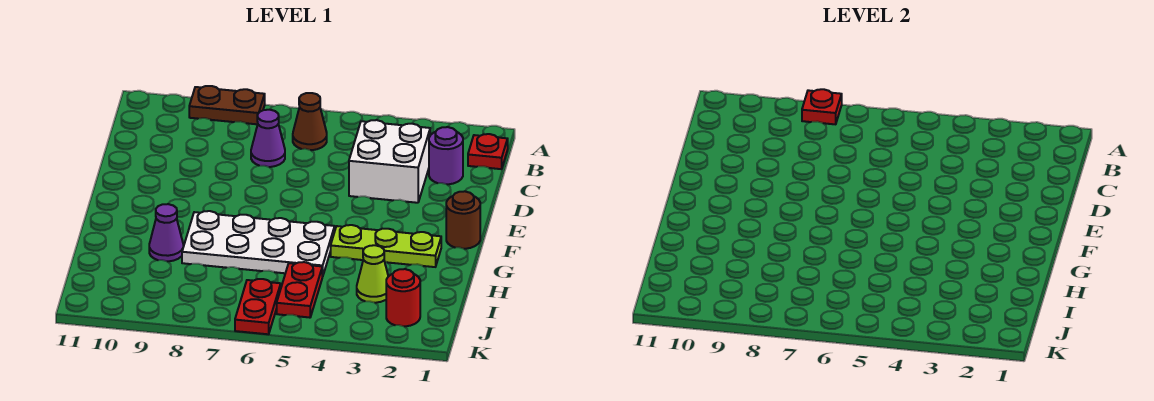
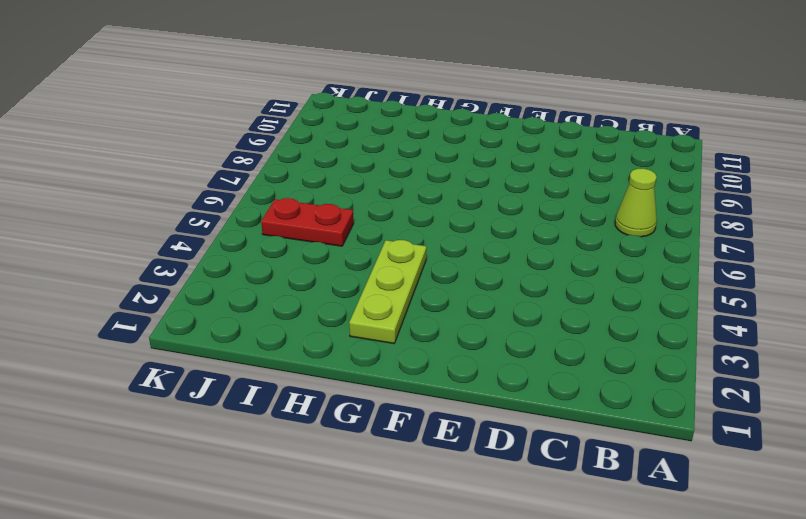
lime cone B7 level 1 -> lime cone I3 level 1
none -> brown plate A8:A9 level 1
none -> red plate B1 level 1
none -> brown cone B6 level 1

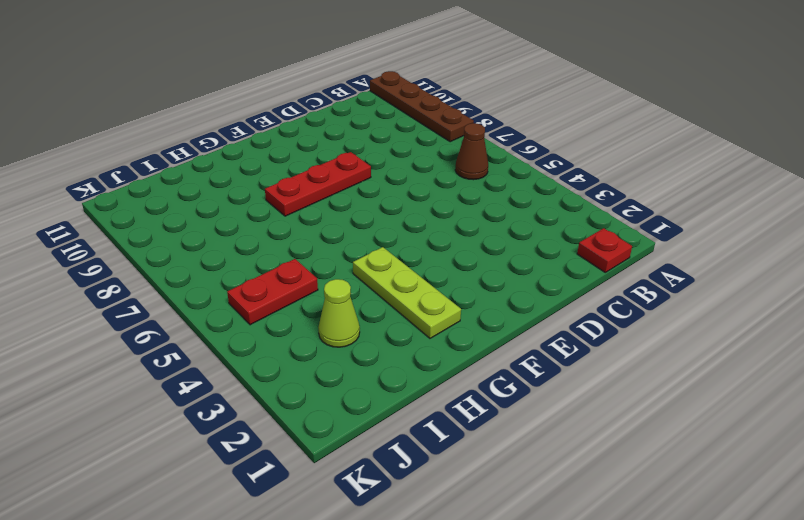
brown plate A8:A11 level 1 -> brown plate A8:A9 level 1
red plate E8:G8 level 1 -> white plate G5:H8 level 1
none -> purple round brick C2 level 1
none -> white brick C3:D4 level 1
none -> purple cone C7 level 1

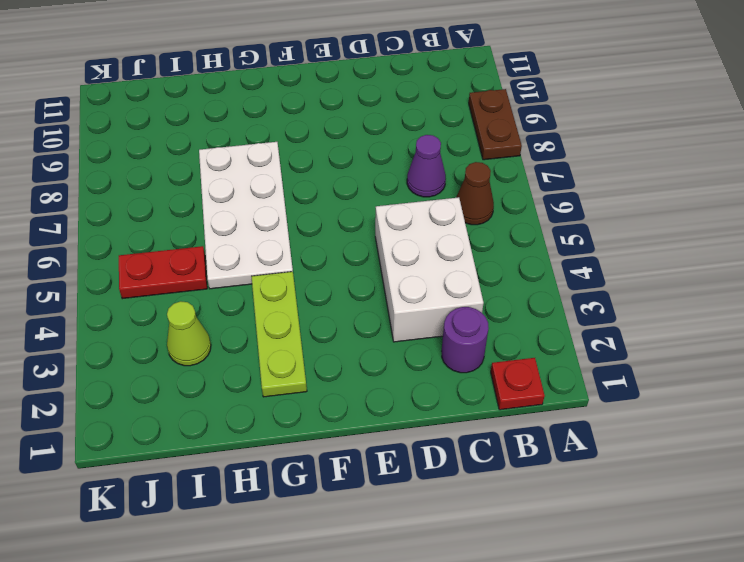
white brick C3:D5 level 1 -> white brick C3:D4 level 1
none -> brown round brick F1 level 1
none -> purple cone H9 level 1
none -> red round brick J2 level 1

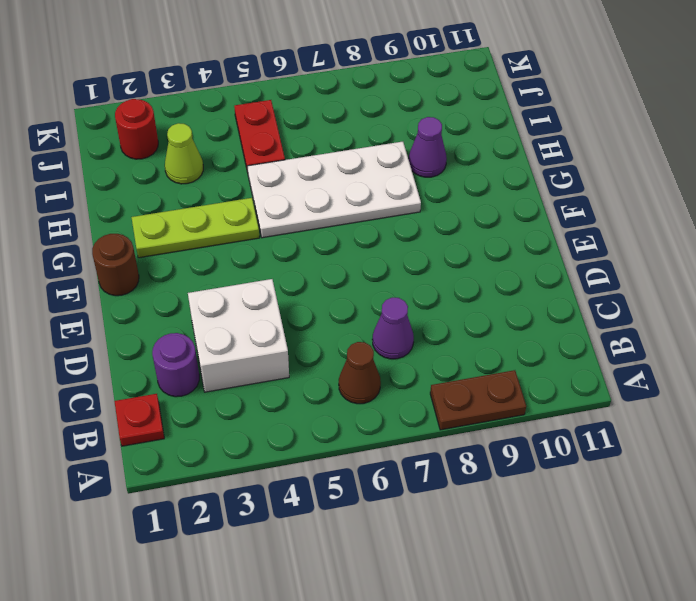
none -> red plate J6:K6 level 1
none -> red plate A8 level 2

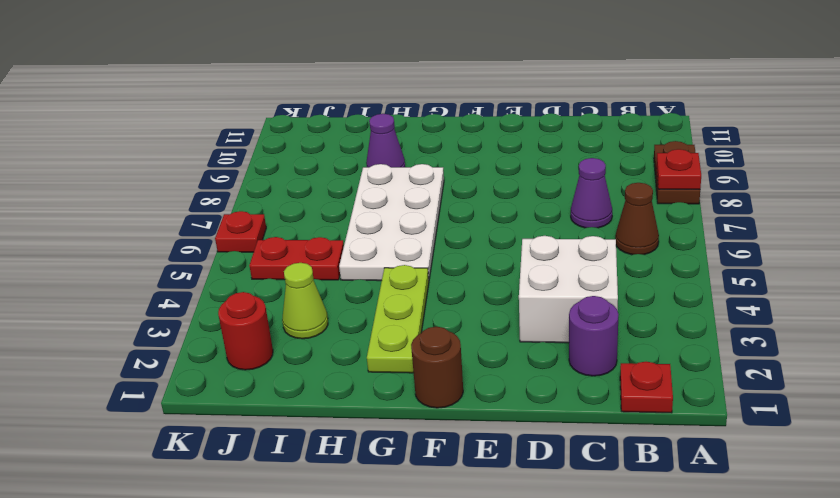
red plate K6 level 1 -> red plate J6:K6 level 1

